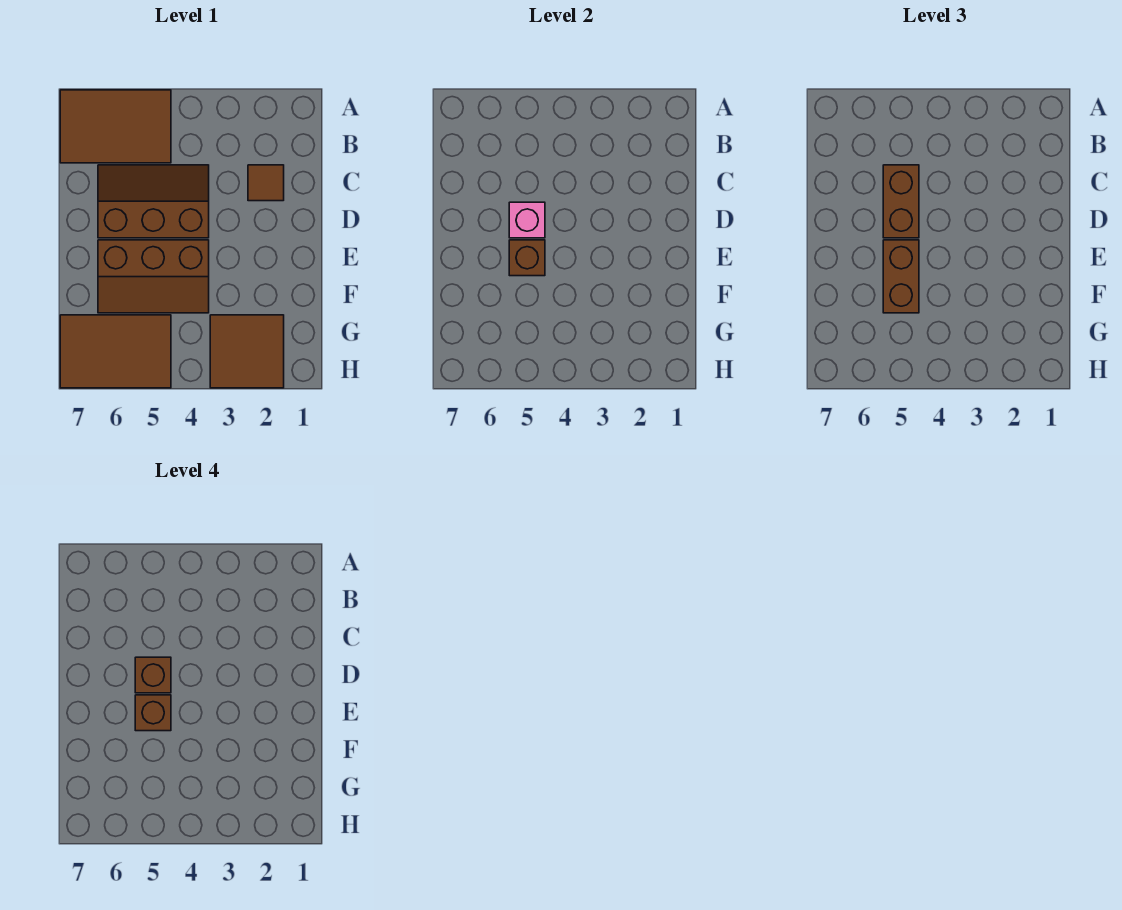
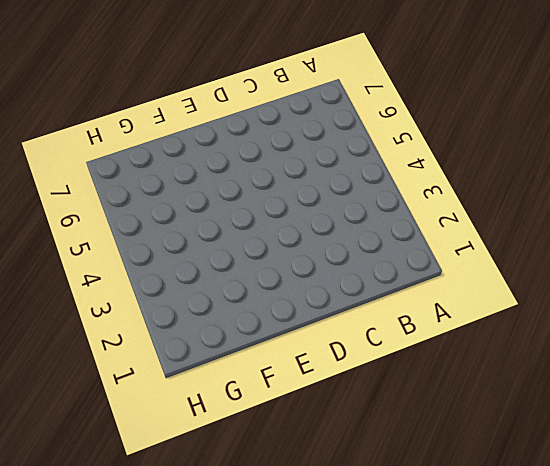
none -> brown tile A5:B7 level 1
none -> brown tile C2 level 1
none -> brown slope C4:D6 level 1 top D

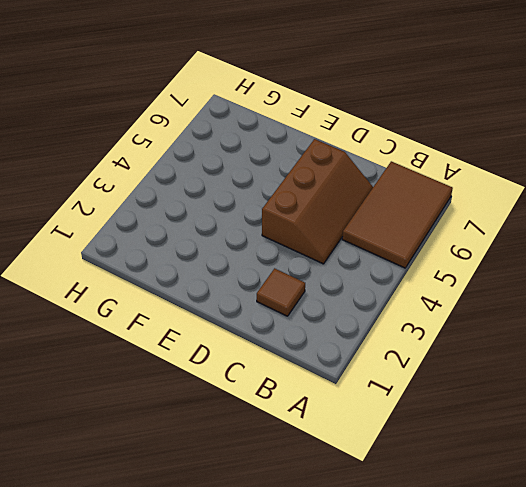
none -> brown slope E4:F6 level 1 top E
none -> brown tile G2:H3 level 1
none -> brown tile G5:H7 level 1

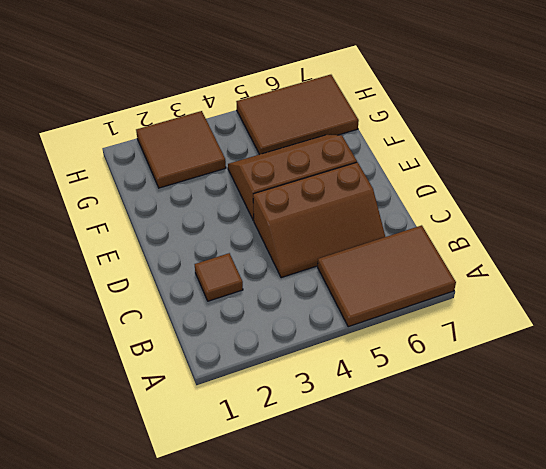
none -> pink brick D5 level 2
none -> brown brick E5 level 2
none -> brown brick C5:D5 level 3

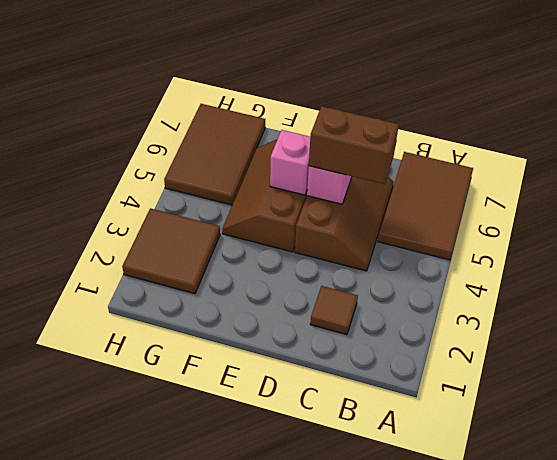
pink brick E5 level 2 -> brown brick E5 level 2
none -> brown brick E5:F5 level 3
none -> brown brick D5 level 4
none -> brown brick E5 level 4

